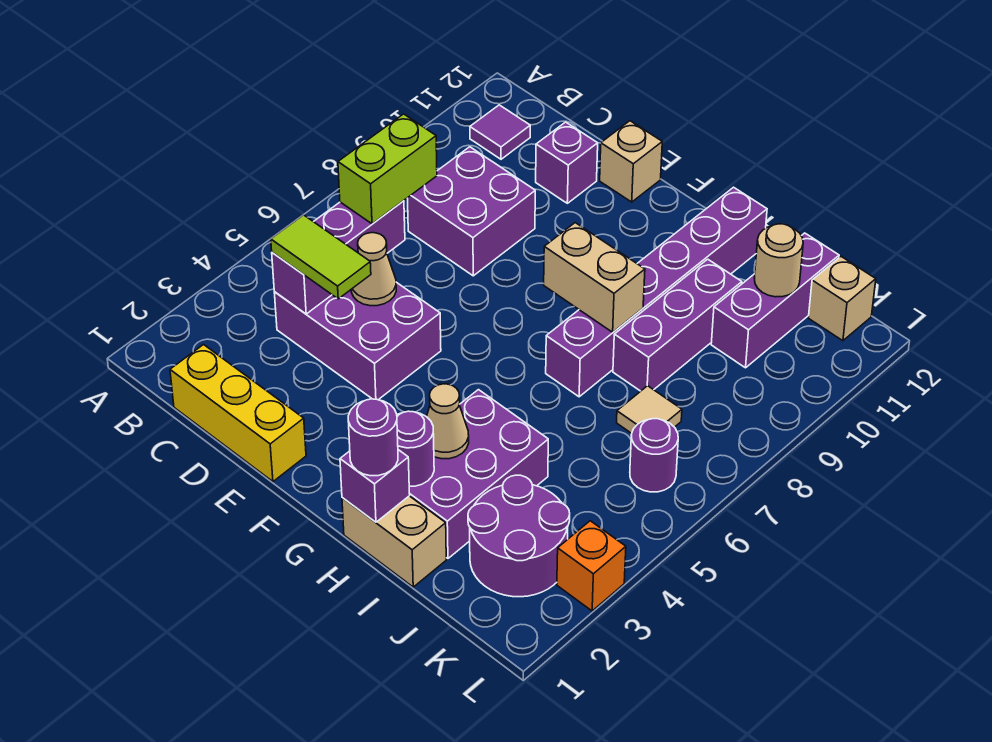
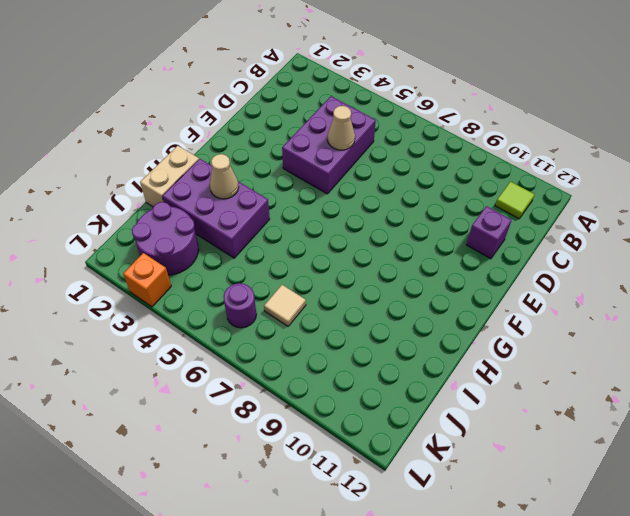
lime tile B11 level 1 -> purple tile B11 level 1
none -> yellow brick C1:E1 level 1
none -> purple brick C8:D9 level 1
none -> tan brick E12 level 1

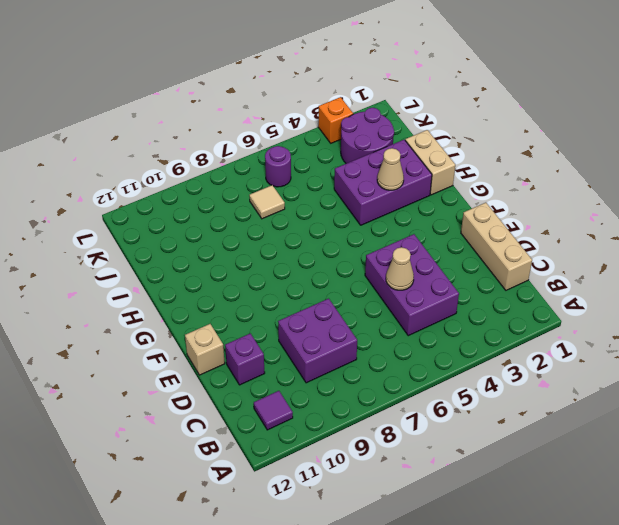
tan brick C1:E1 level 1 -> yellow brick C1:E1 level 1
none -> purple brick H7:H12 level 1
none -> purple brick I8:I10 level 1
none -> purple brick J10:J12 level 1

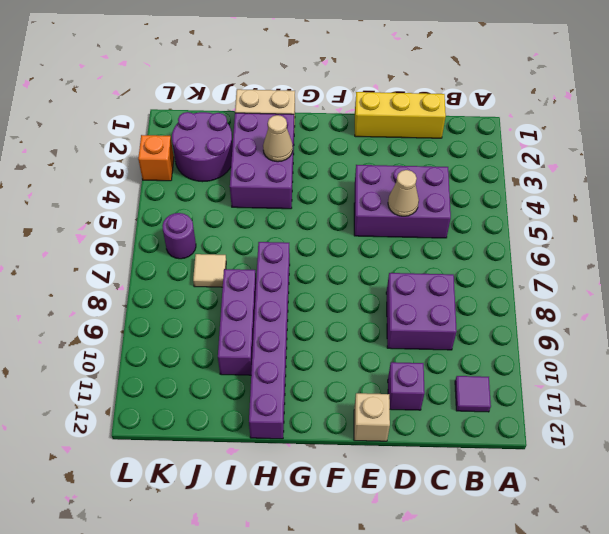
none -> purple brick J10:J12 level 1
none -> tan brick K12 level 1
none -> purple brick C4:C6 level 2

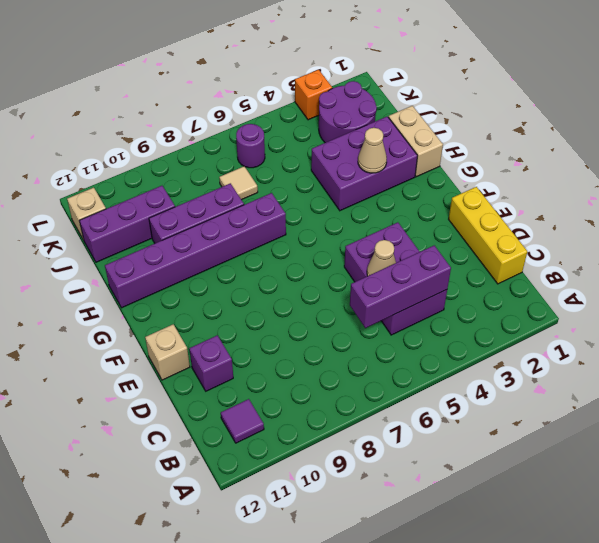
none -> purple brick C8:D9 level 1
none -> tan brick G8:H8 level 2
none -> purple brick H1 level 2

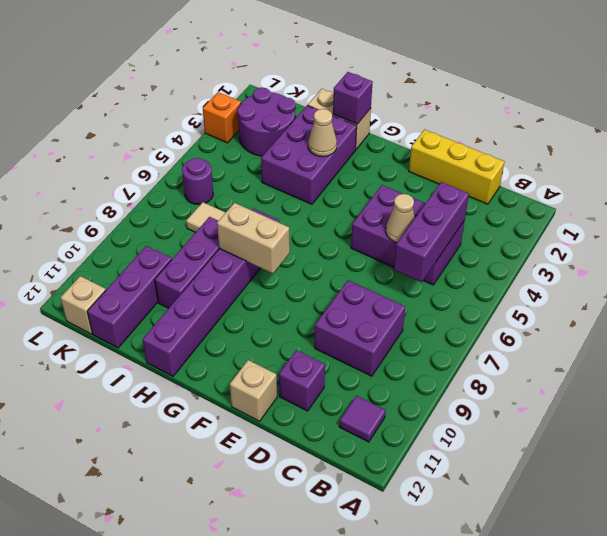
none -> purple round brick H2 level 2
none -> tan round brick J11 level 2
none -> lime tile C4:D4 level 3

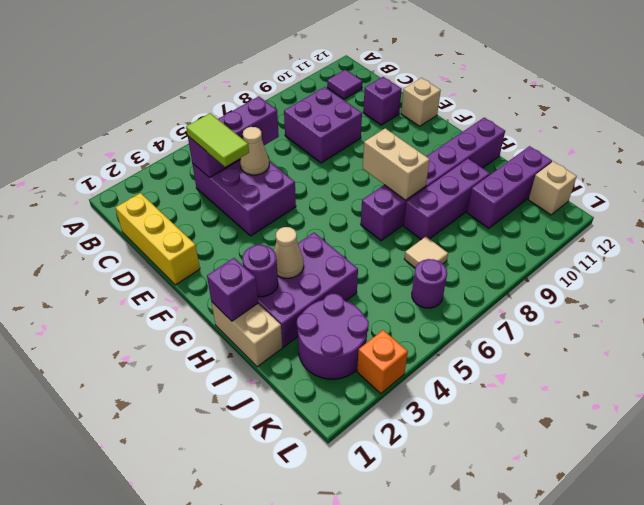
none -> tan round brick J11 level 2
none -> lime brick C6:C7 level 3
none -> purple round brick H1 level 3

